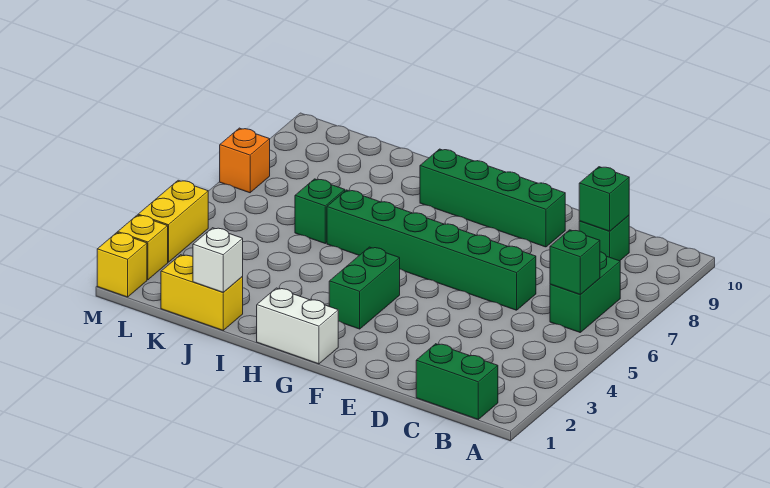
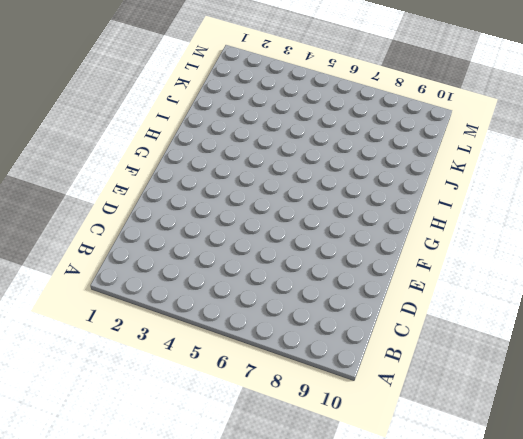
none -> green brick B1:C1 level 1
none -> green brick B6:B7 level 1
none -> green brick C9 level 1

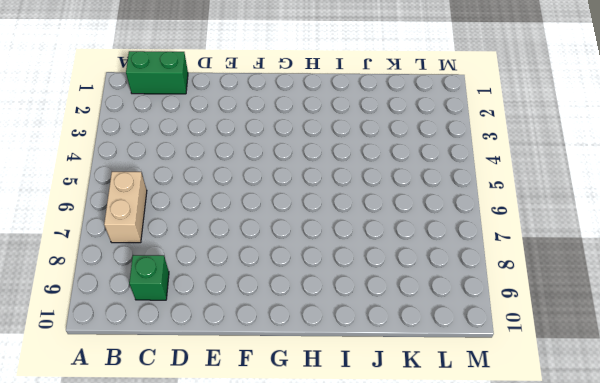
tan brick B6:B7 level 1 -> green brick B6:B7 level 1
none -> green brick D6:I6 level 1
none -> green brick E9:H9 level 1
none -> white brick G1:H1 level 1

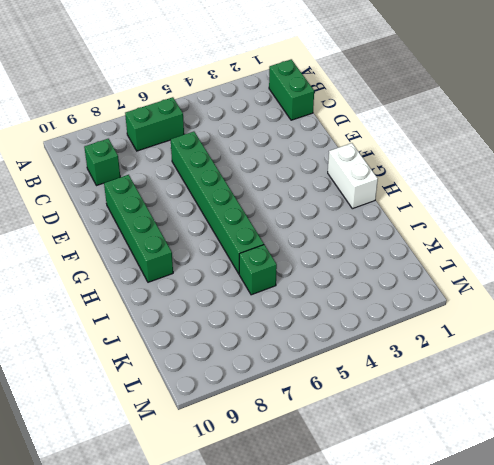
none -> green brick G3:G4 level 1
none -> yellow brick J1:K1 level 1
none -> yellow brick M1 level 1

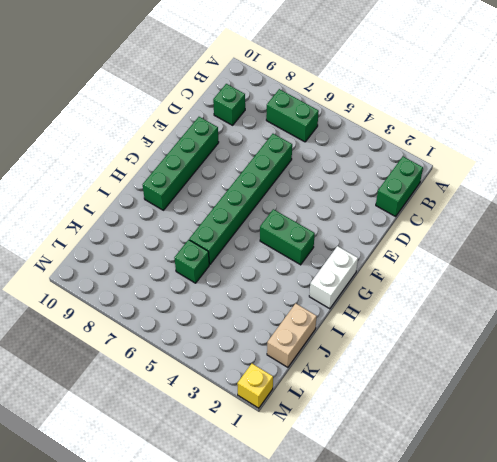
tan brick J1:K1 level 1 -> yellow brick J1:K1 level 1
none -> yellow brick M2 level 1
none -> yellow brick M3:M4 level 1
none -> orange brick M7 level 1

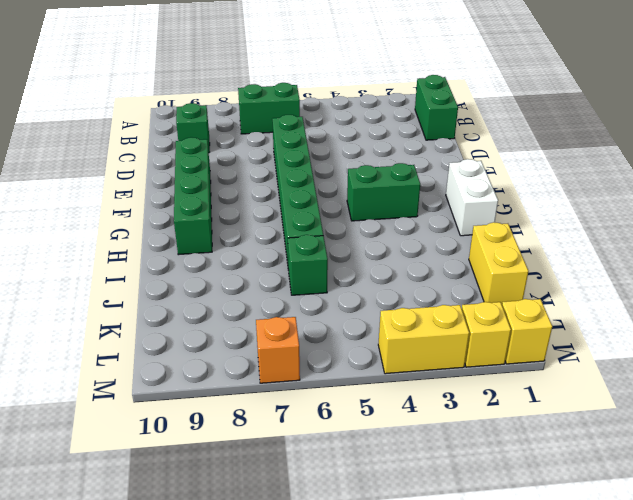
none -> green brick B6 level 2
none -> green brick C9 level 2
none -> white brick J1 level 2

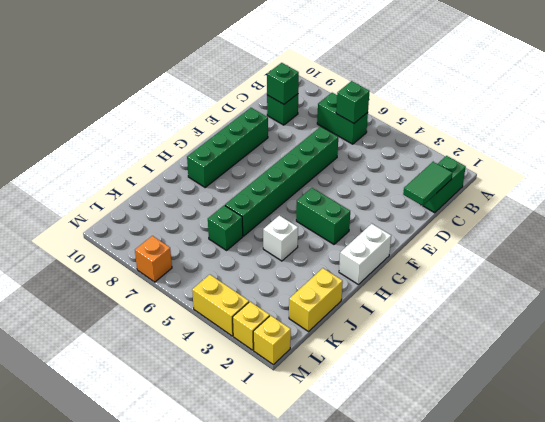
green tile C1:D1 level 2 -> none
white brick I4 level 1 -> white brick J1 level 2

